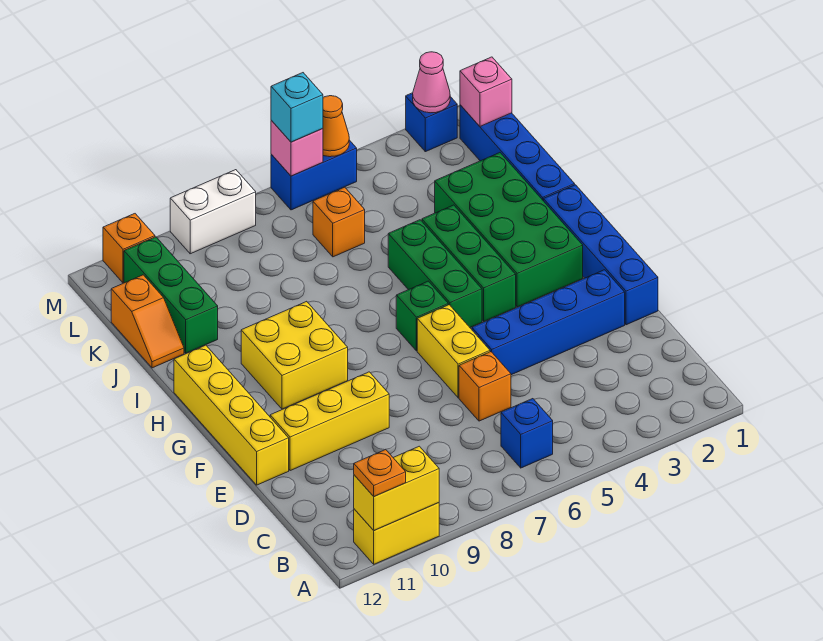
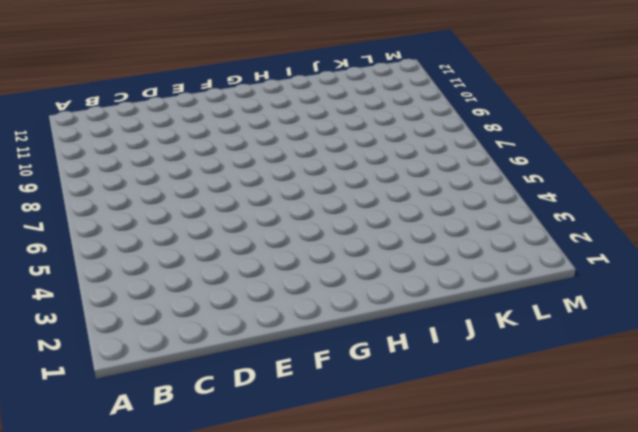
none -> yellow brick A10:A11 level 1
none -> blue brick B6 level 1
none -> orange brick D6 level 1

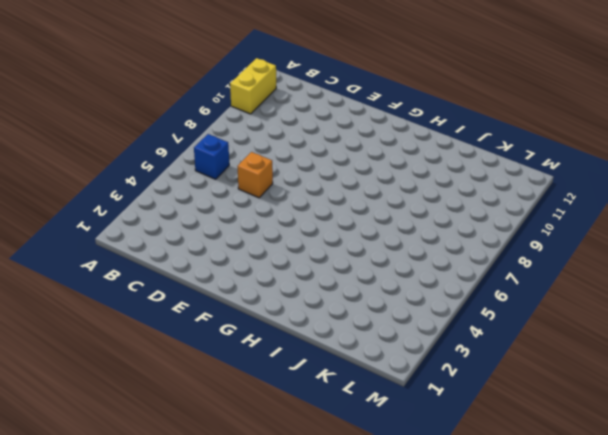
none -> blue brick E1:H1 level 1
none -> blue brick E2:E5 level 1
none -> yellow brick E6:F6 level 1

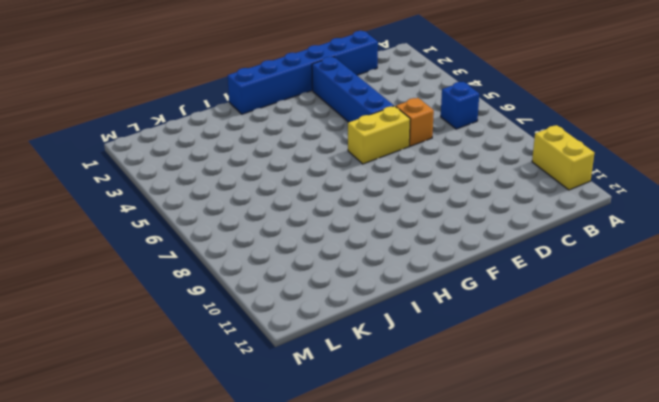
blue brick C1:H1 level 1 -> blue brick E1:H1 level 1
none -> yellow brick E9:E11 level 1
none -> yellow brick E12:H12 level 1
none -> green brick G2:J3 level 1

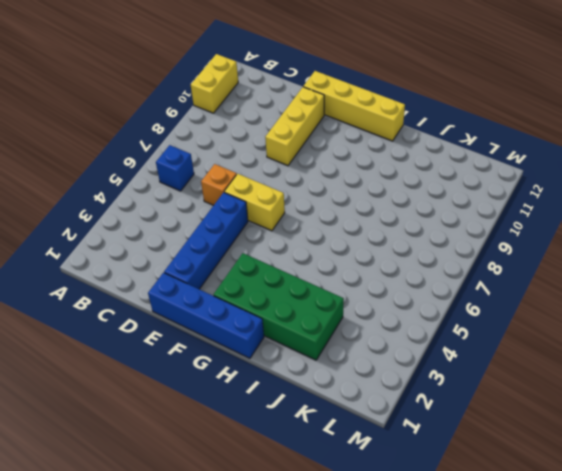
none -> green brick G4:I4 level 1
none -> green brick G5:I5 level 1
none -> green brick G6 level 1

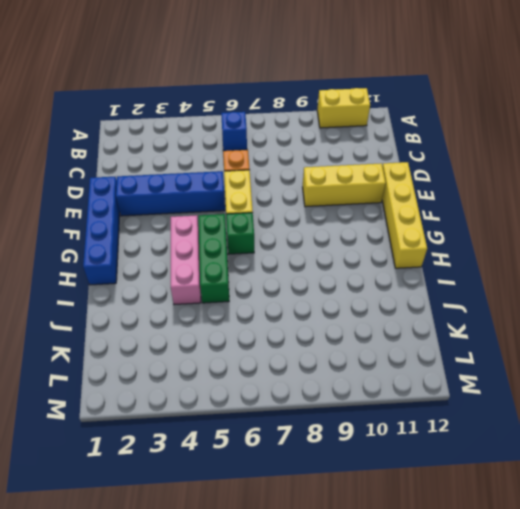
pink brick G4:I4 level 1 -> green brick G4:I4 level 1
none -> green brick G2:J3 level 1
none -> yellow brick G9:H10 level 1
none -> blue brick I1:L1 level 1

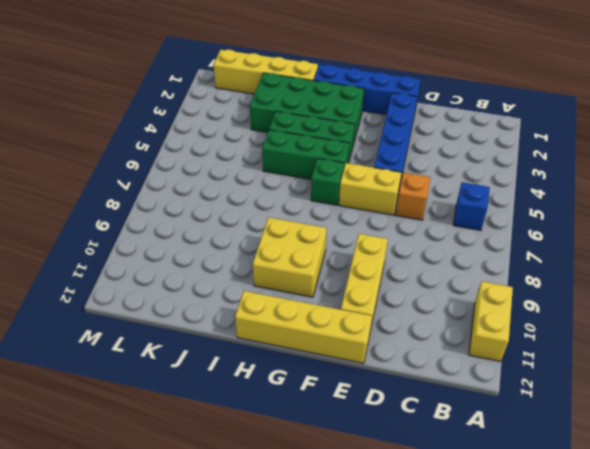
yellow brick I1:L1 level 1 -> blue brick I1:L1 level 1
none -> green brick J11:L11 level 1
none -> orange slope J12:K12 level 1 top K
none -> orange brick K6 level 1

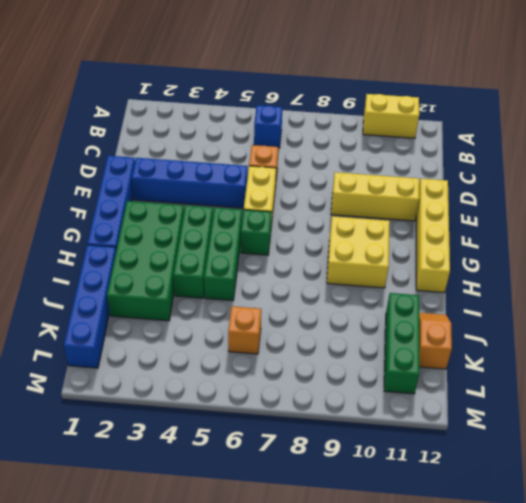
none -> blue brick M2 level 1
none -> blue brick M5:M6 level 1
none -> white brick M8:M9 level 1

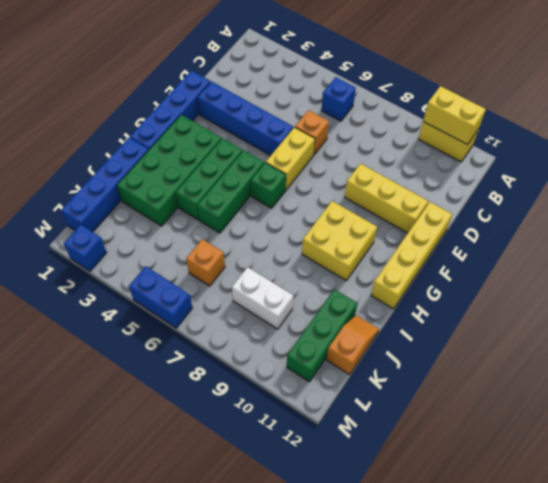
white brick K8:K9 level 1 -> white brick M8:M9 level 1
none -> orange brick M11 level 1
none -> pink brick L1 level 2
none -> pink cone M2 level 2

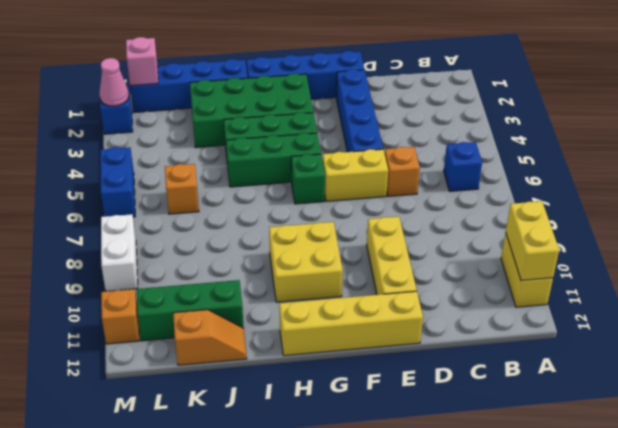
none -> orange cone M5 level 2
none -> pink brick M6 level 2
none -> orange plate A11 level 3

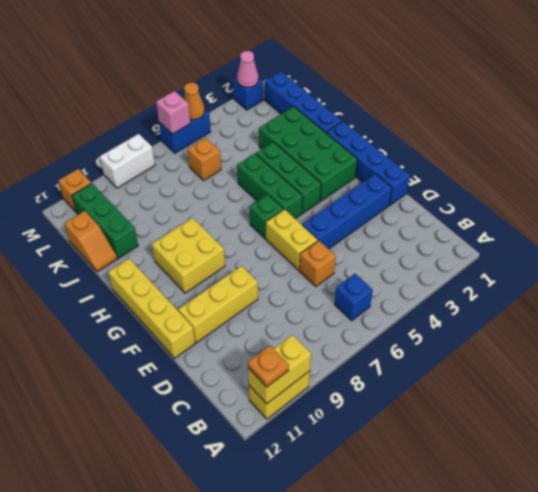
none -> pink brick L1 level 2
none -> cyan brick M6 level 3

